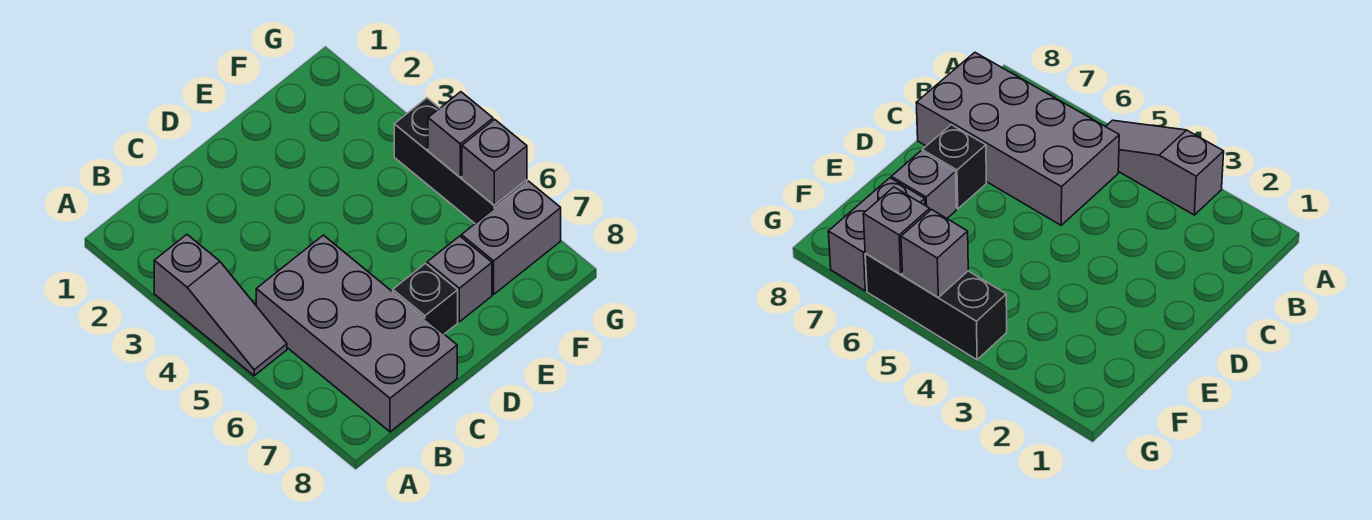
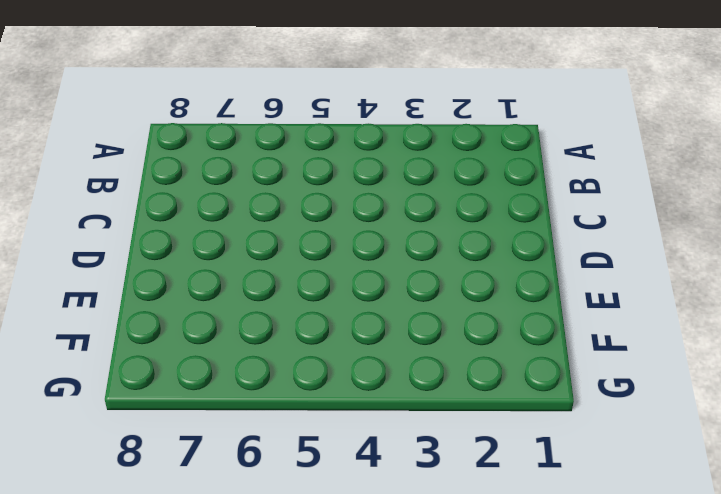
none -> grey slope A3:A5 level 1 top 3
none -> grey brick B5:C8 level 1

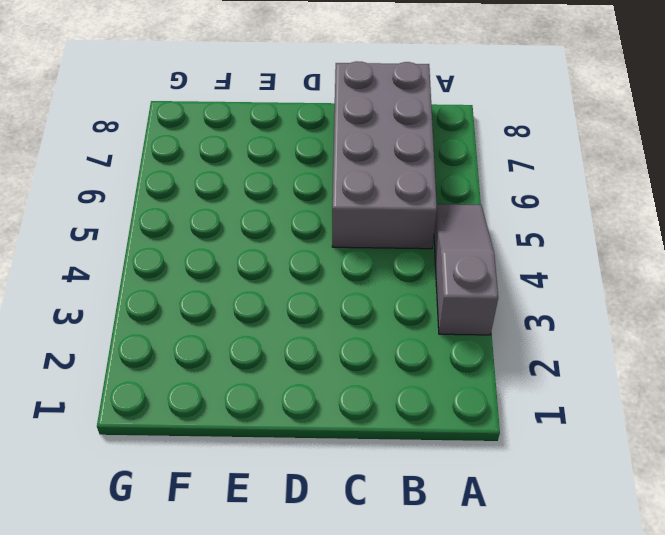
none -> black brick D7 level 1
none -> grey brick E7 level 1

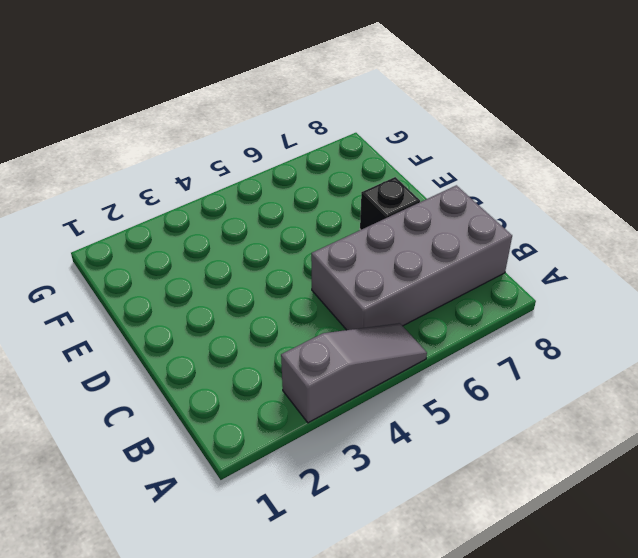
none -> grey brick E7 level 1
none -> grey brick F7:G7 level 1

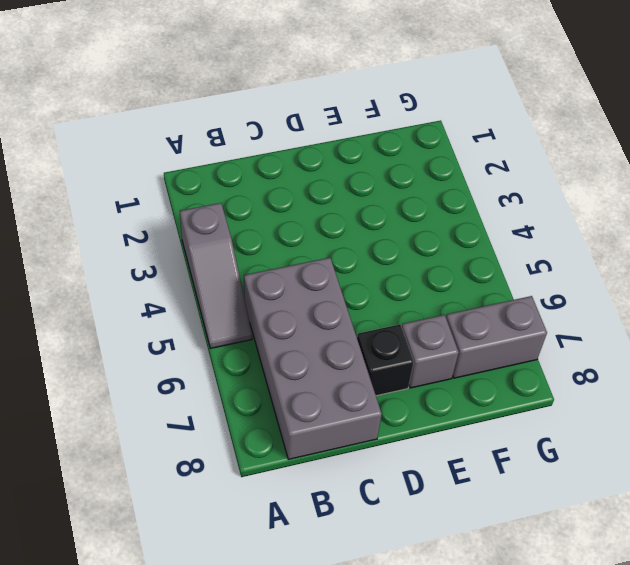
none -> black brick G4:G6 level 1
none -> grey brick G5 level 2

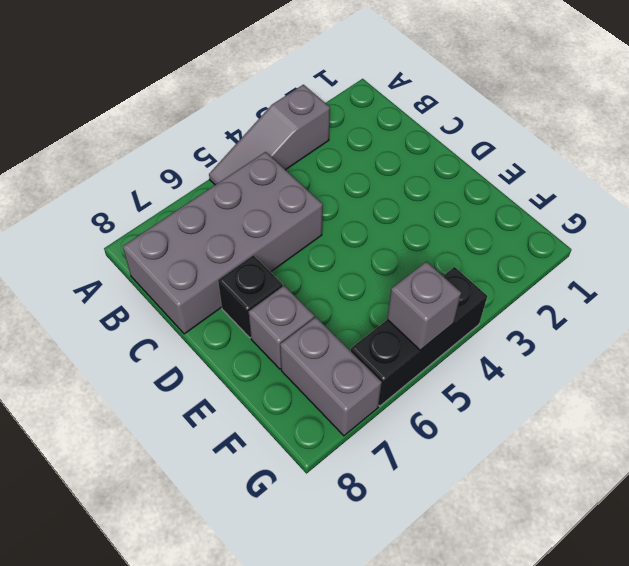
none -> grey brick G6 level 2

